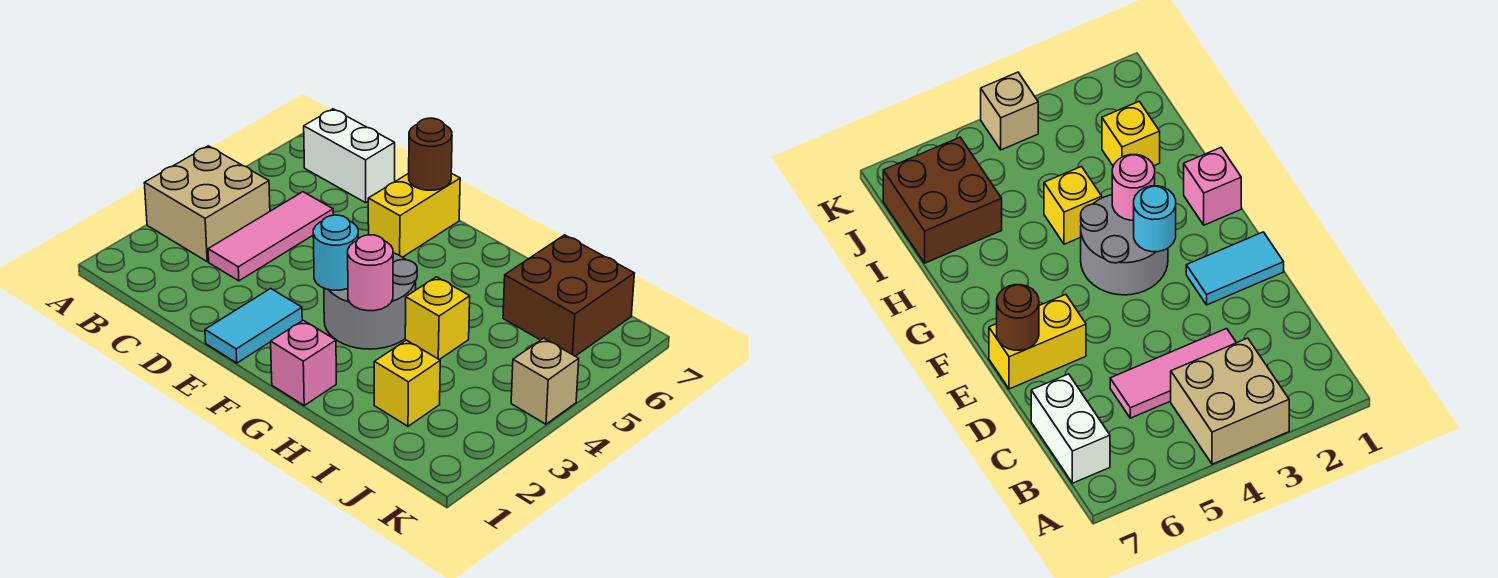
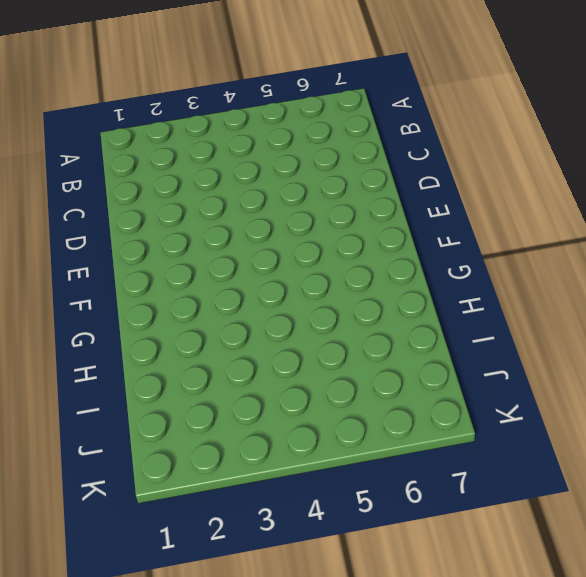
none -> tan brick A3:B4 level 1
none -> white brick B7:C7 level 1
none -> pink tile C3:C5 level 1

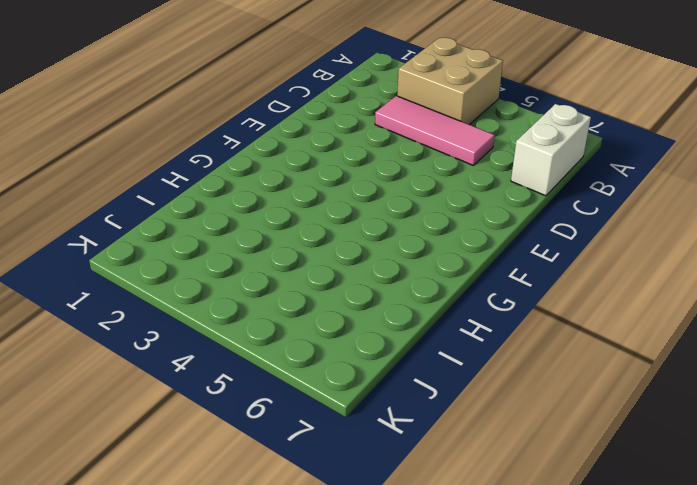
none -> cyan tile E1:E2 level 1
none -> yellow brick E6:E7 level 1
none -> grey round brick F3:G4 level 1

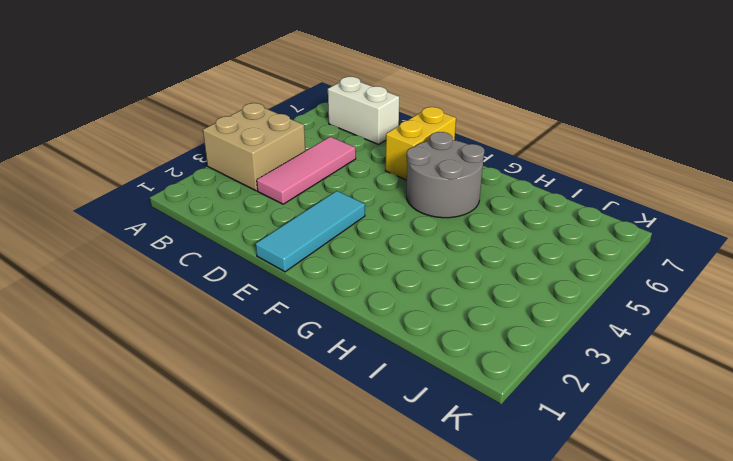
cyan tile E1:E3 level 1 -> cyan tile E1:E2 level 1
grey round brick F5:G6 level 1 -> grey round brick F3:G4 level 1
none -> pink brick G1 level 1
none -> yellow brick H4 level 1
none -> yellow brick I2 level 1

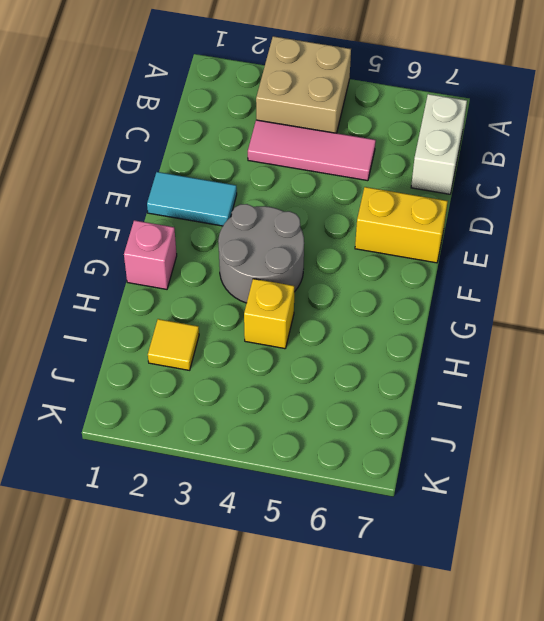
yellow tile I2 level 1 -> yellow brick I2 level 1
none -> brown brick I6:J7 level 1
none -> tan brick K4 level 1
none -> brown round brick E7 level 2

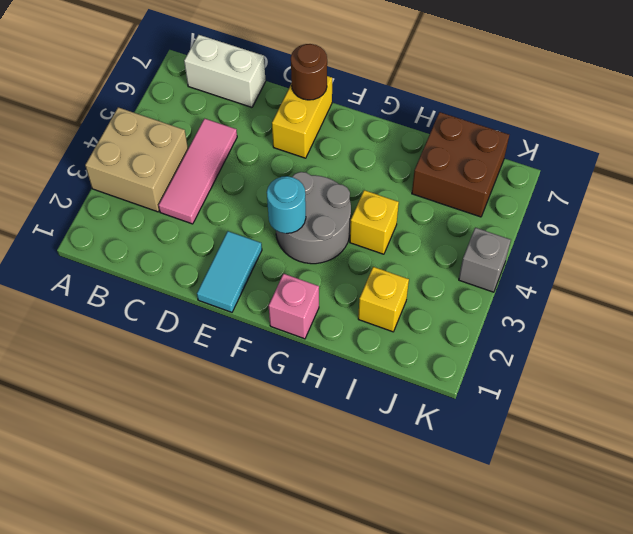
grey brick K4 level 1 -> tan brick K4 level 1
none -> pink round brick G3 level 2

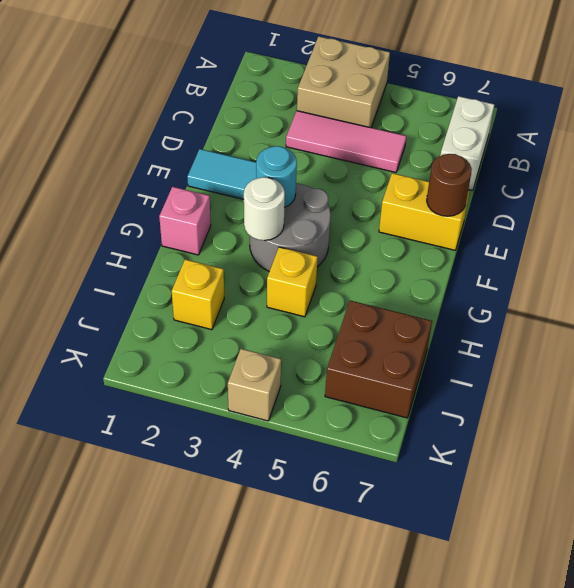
white round brick G3 level 2 -> pink round brick G3 level 2

